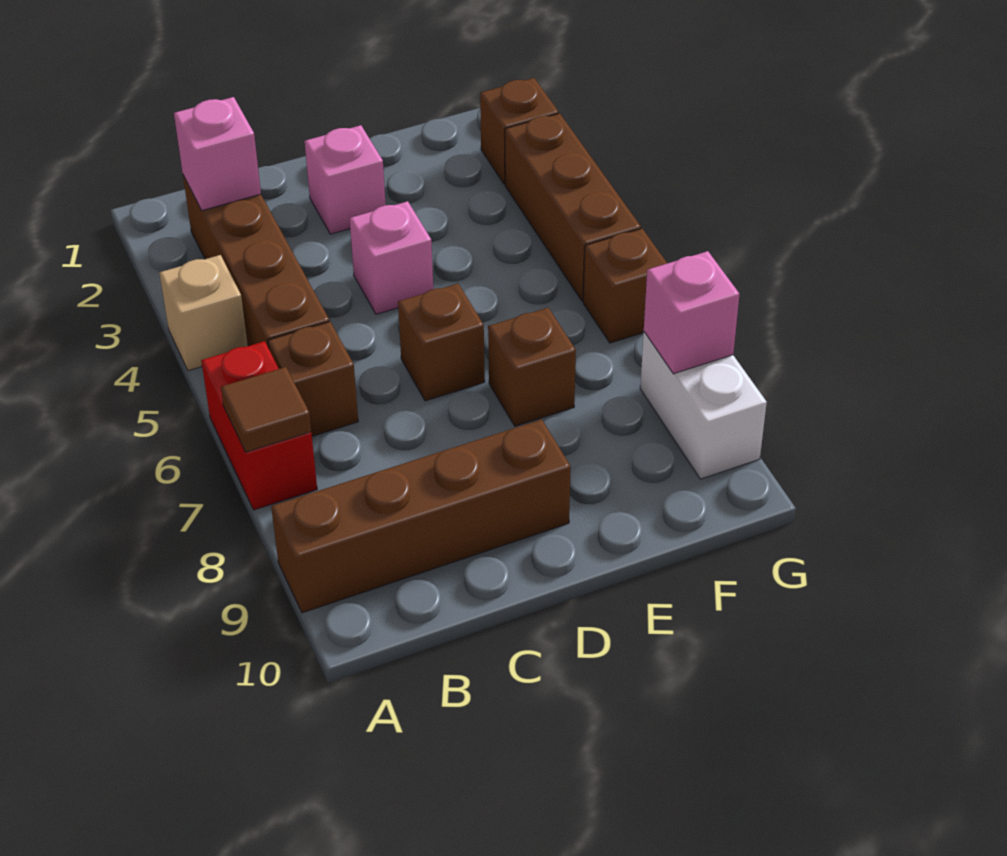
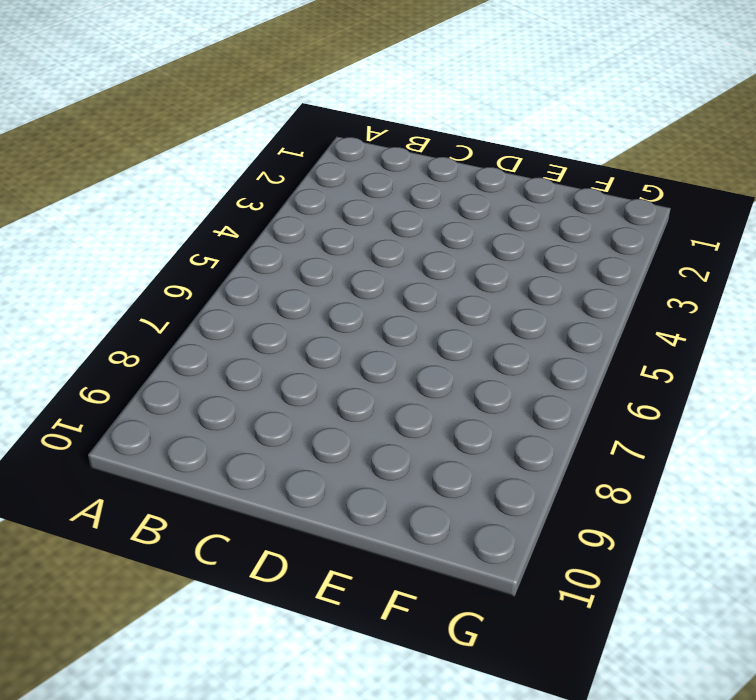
none -> tan brick A4 level 1
none -> red brick A6:A7 level 1
none -> brown brick A9:D9 level 1

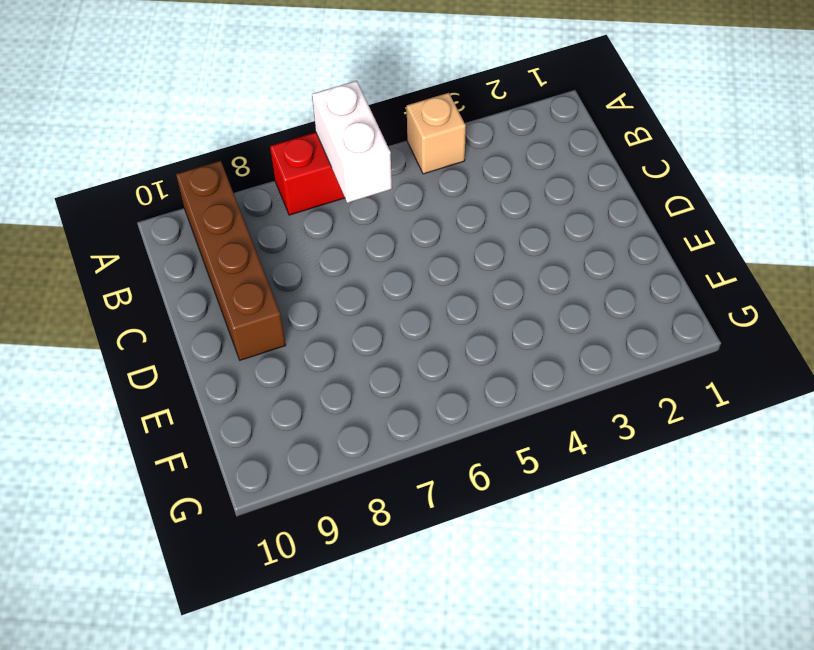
white brick A6:B6 level 2 -> white brick G8:G9 level 1
none -> brown brick B2:B5 level 1
none -> brown brick B6 level 1
none -> pink brick D2 level 1

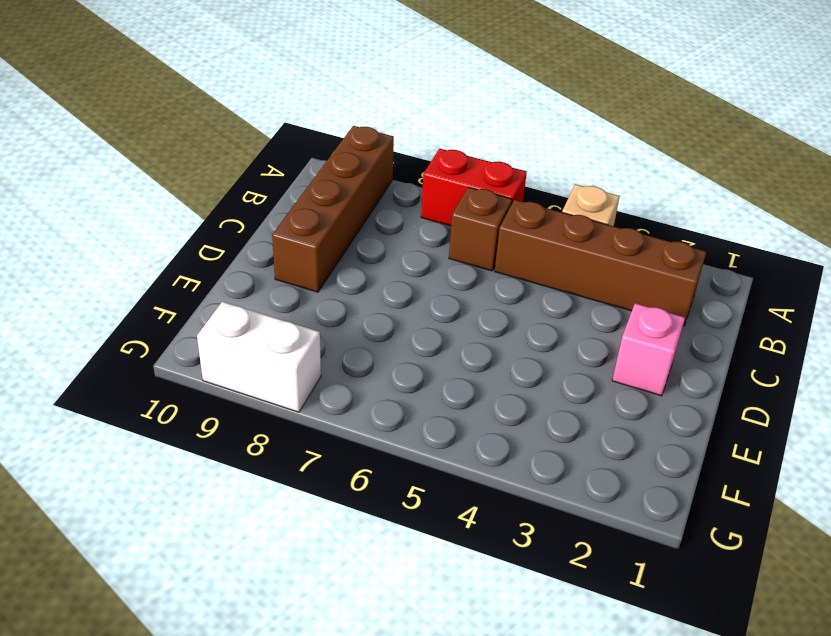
none -> pink brick D4 level 1
none -> brown brick D6 level 1
none -> brown brick E7 level 1

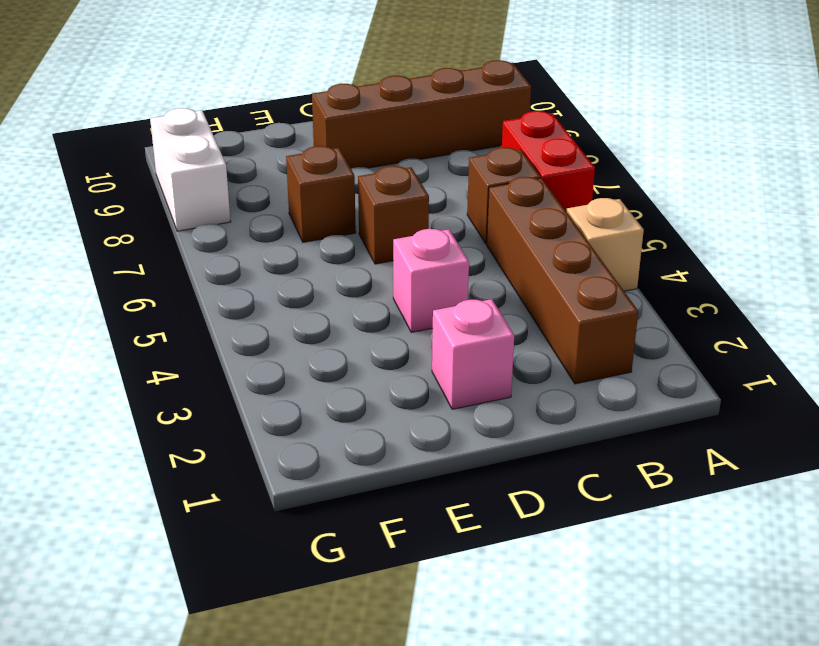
none -> brown brick G2 level 1
none -> brown brick G3:G5 level 1
none -> brown brick G6 level 1

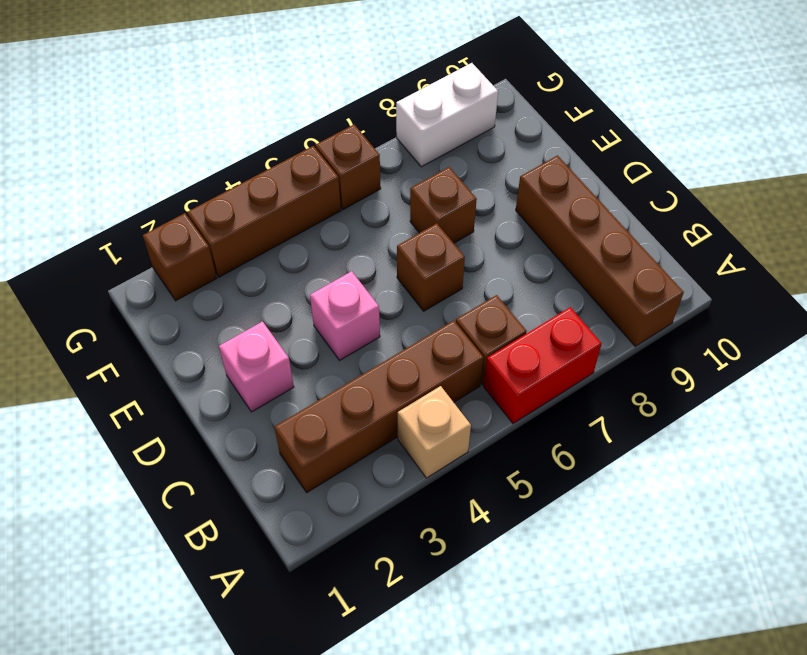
none -> brown tile A7 level 2
none -> pink brick B2 level 2
none -> pink brick G8 level 2

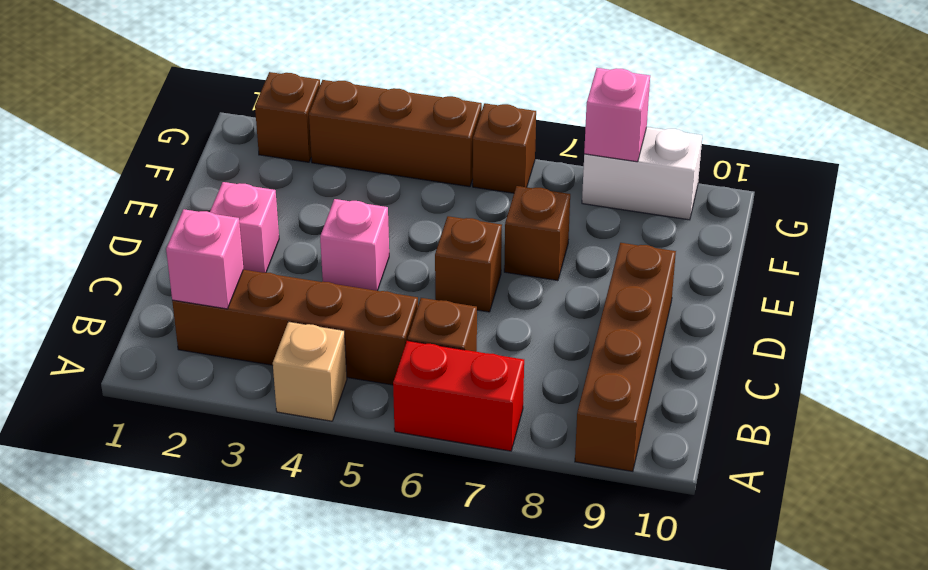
none -> brown tile A7 level 2

